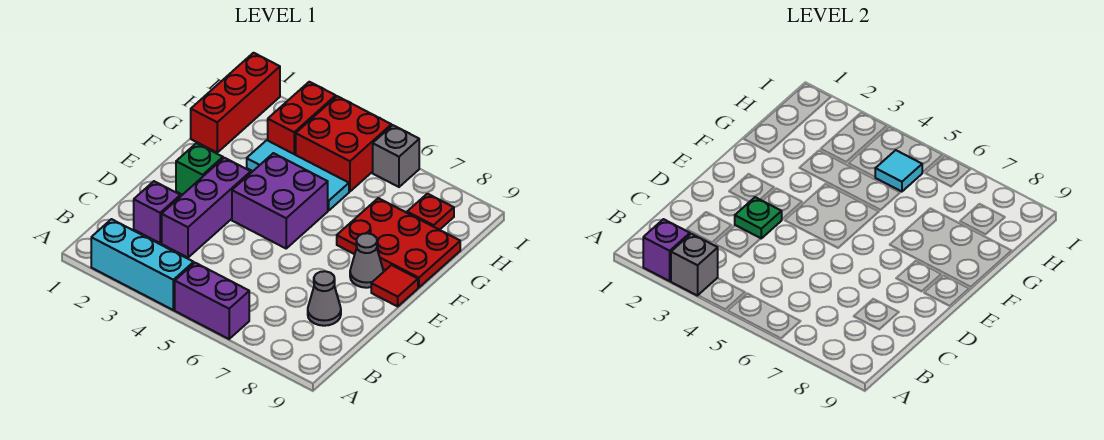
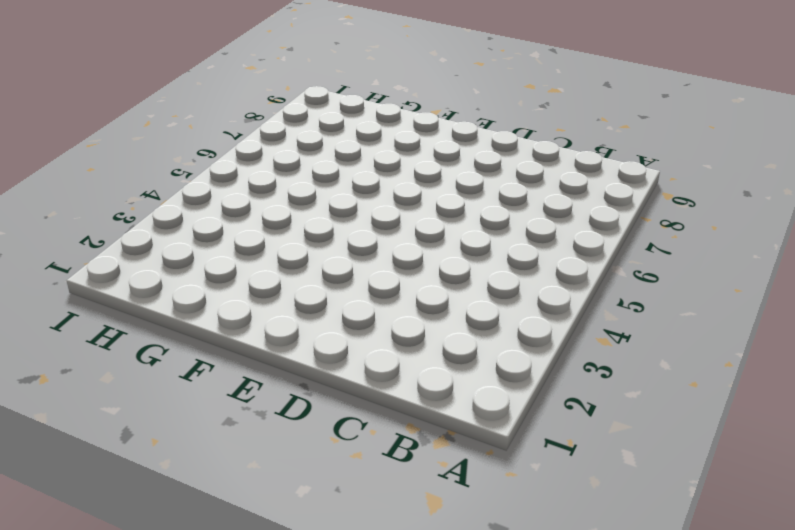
none -> cyan brick A2:A4 level 1
none -> purple brick A5:A6 level 1
none -> purple brick C2 level 1

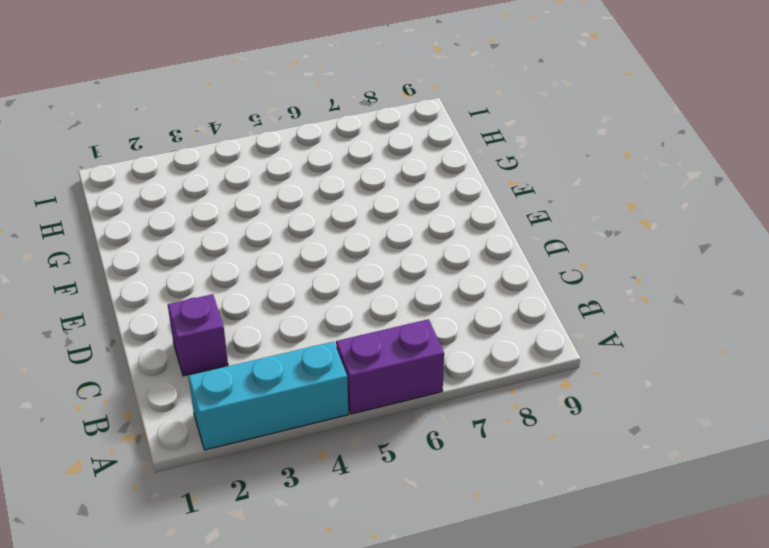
none -> purple brick C3:E3 level 1
none -> grey cone C8 level 1
none -> green brick E2 level 1

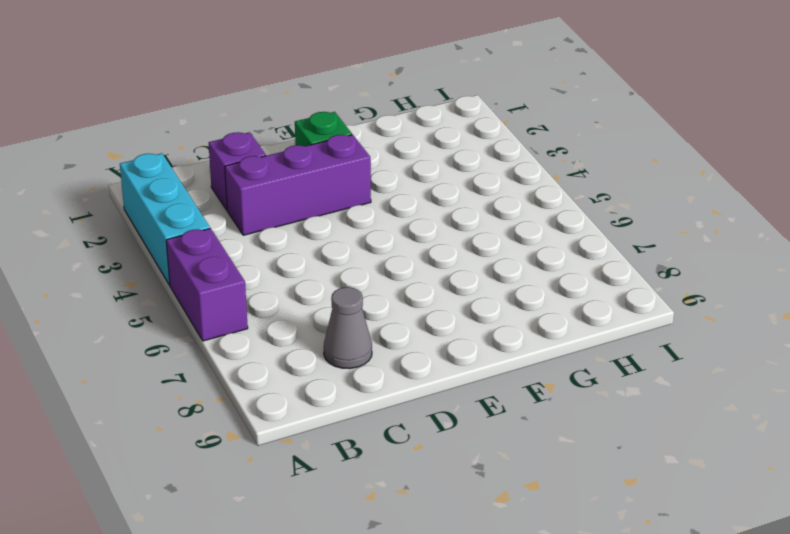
none -> purple brick E4:F5 level 1
none -> grey cone E8 level 1
none -> red tile E9 level 1

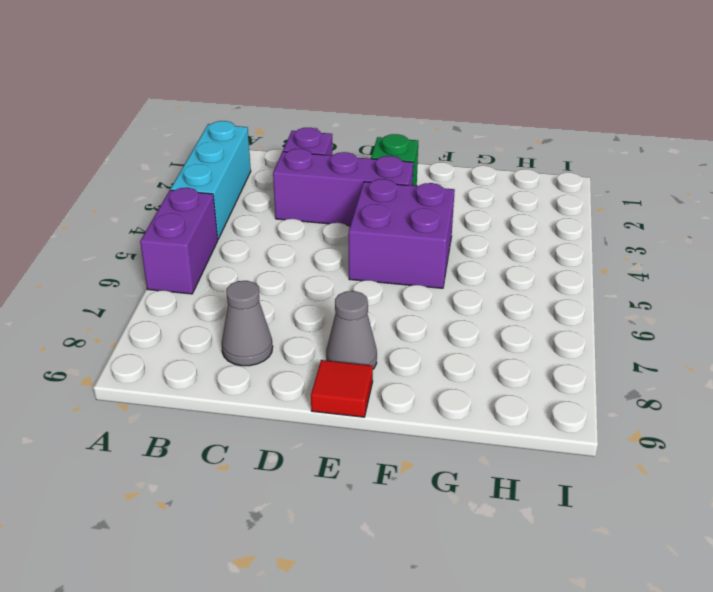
none -> red plate F7:G9 level 1
none -> red brick G1:I1 level 1
none -> cyan tile G3:G5 level 1

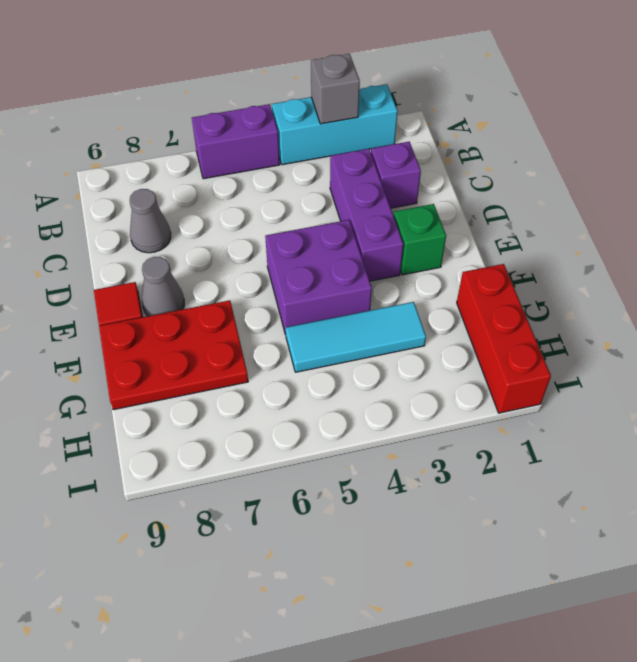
none -> red brick H3:I3 level 1
none -> red brick H4:I5 level 1
none -> red plate H8 level 1

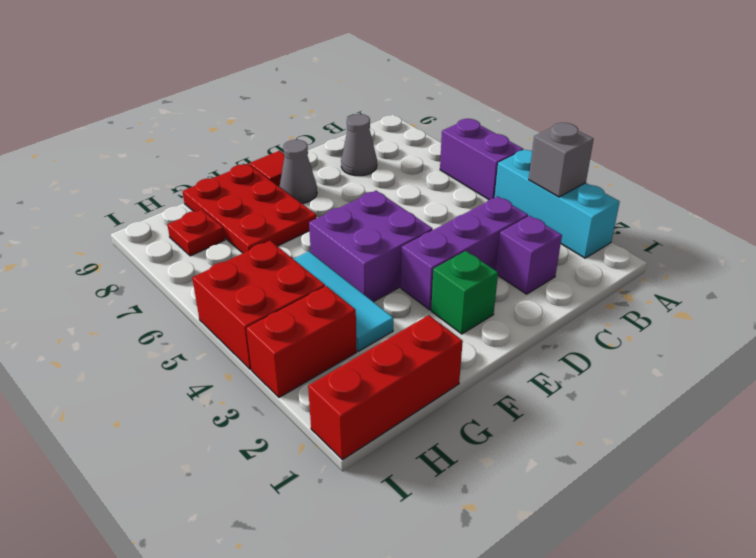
none -> grey brick I6 level 1
none -> purple brick A2 level 2
none -> green plate D3 level 2

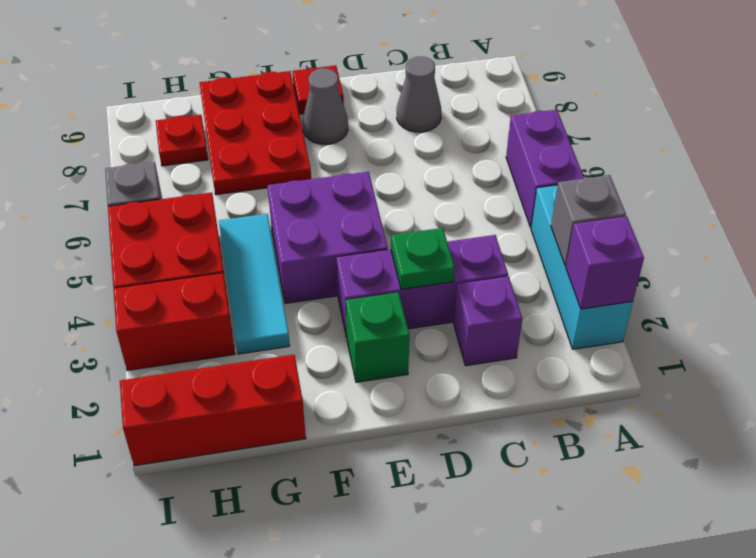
none -> cyan tile H5 level 2

